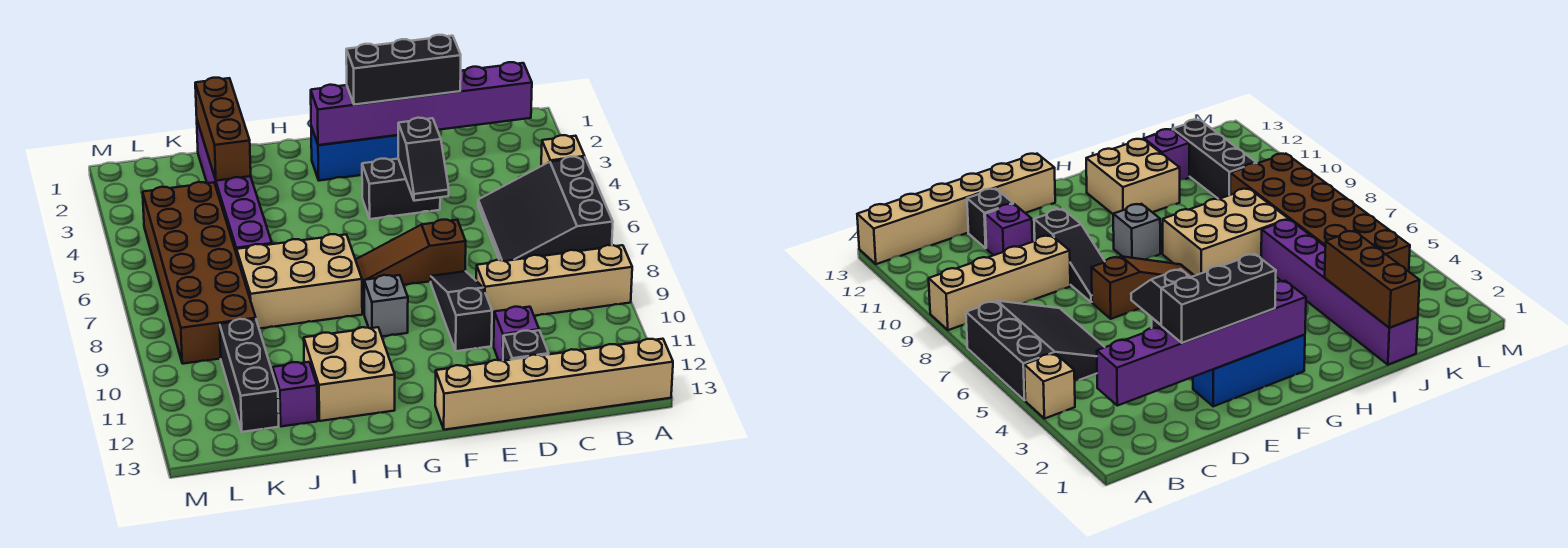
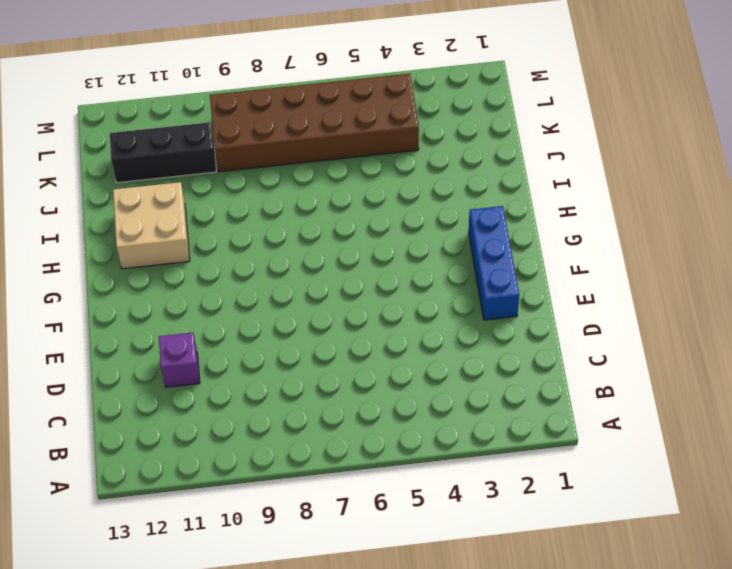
none -> tan brick A4 level 1
none -> black slope A5:C7 level 1 top A
none -> tan brick A9:D9 level 1

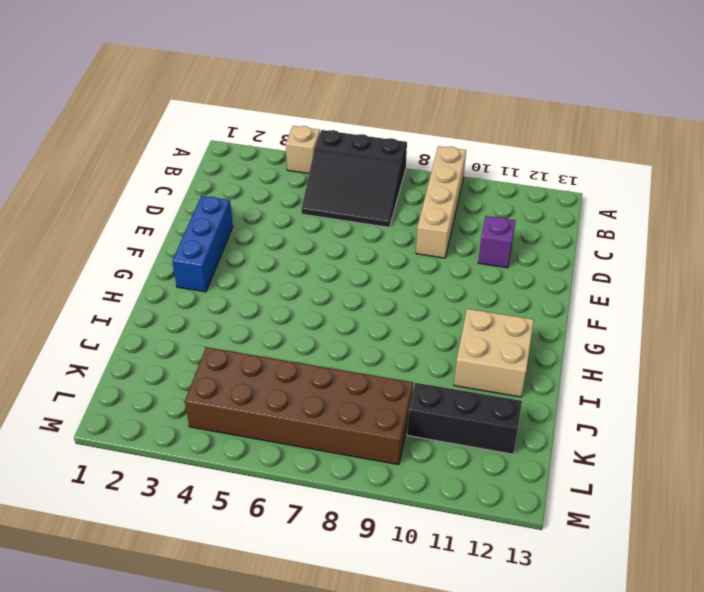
none -> tan brick A13:F13 level 1
none -> black brick D12 level 1
none -> black brick E4:F4 level 1

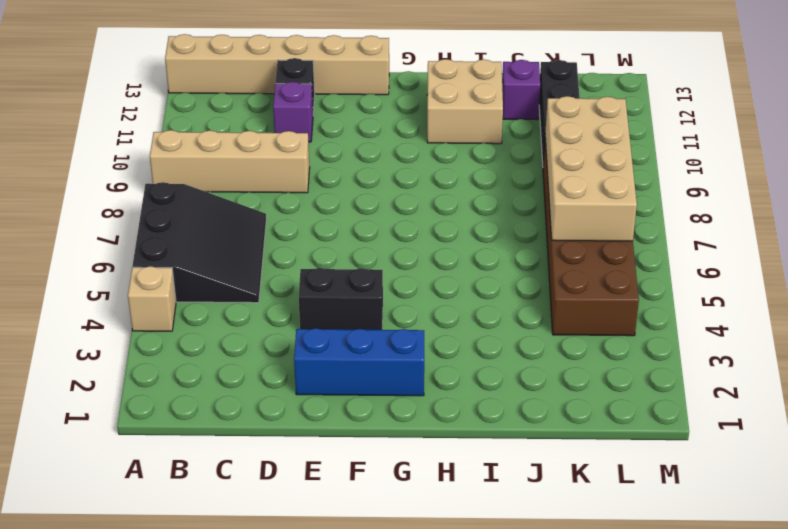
tan brick K6:L9 level 2 -> none
none -> brown slope E7:G7 level 1 top E
none -> black slope E8:E10 level 1 top 10
none -> grey brick G9 level 1

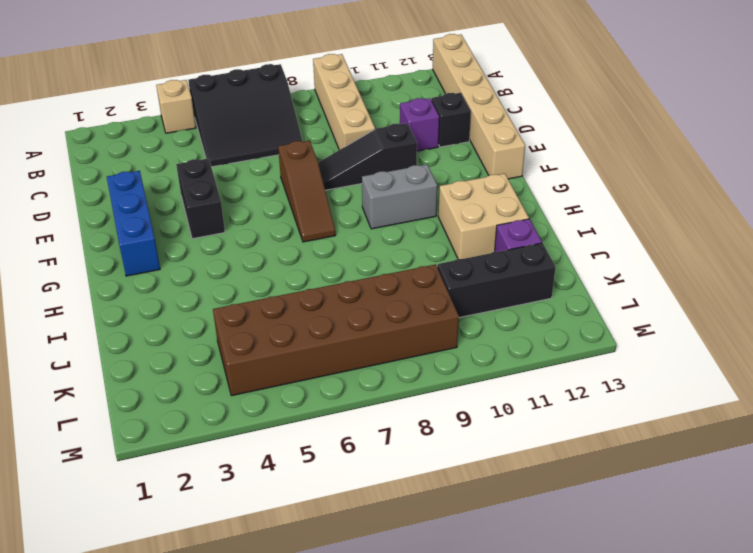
grey brick G9:G10 level 1 -> grey brick G9 level 1
none -> tan brick H7:J8 level 1
none -> purple brick J1:J6 level 1
none -> purple brick B2:G2 level 2

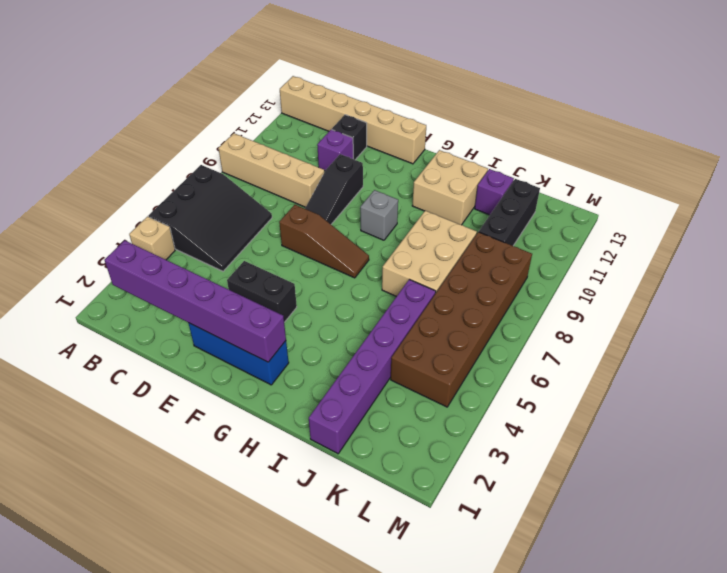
tan brick I7:J9 level 1 -> tan brick H7:J8 level 1
none -> black slope E4:E5 level 2 top 4
none -> brown brick J1:J3 level 2
none -> black brick D2:F2 level 3

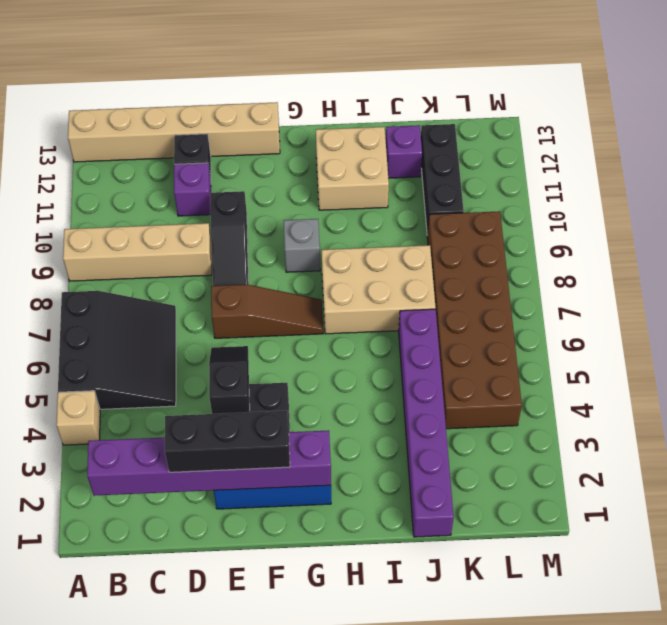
none -> brown brick J1:J3 level 2

